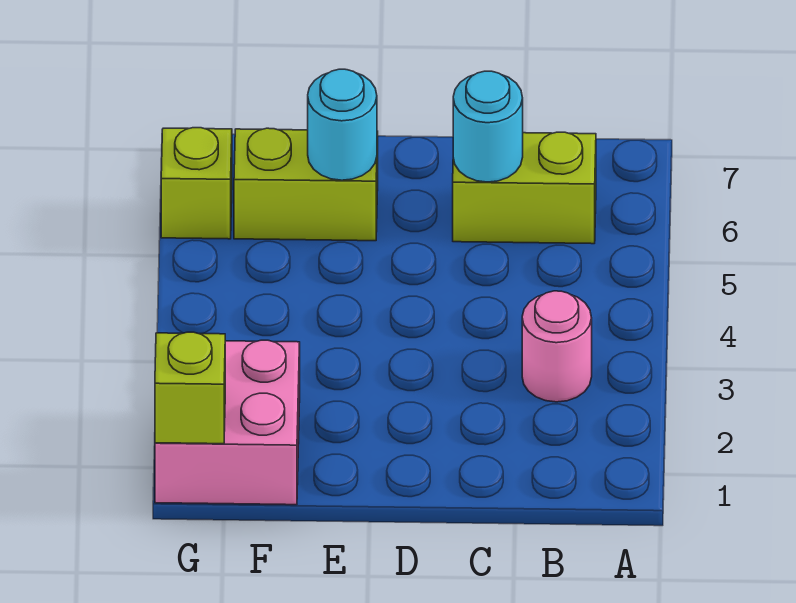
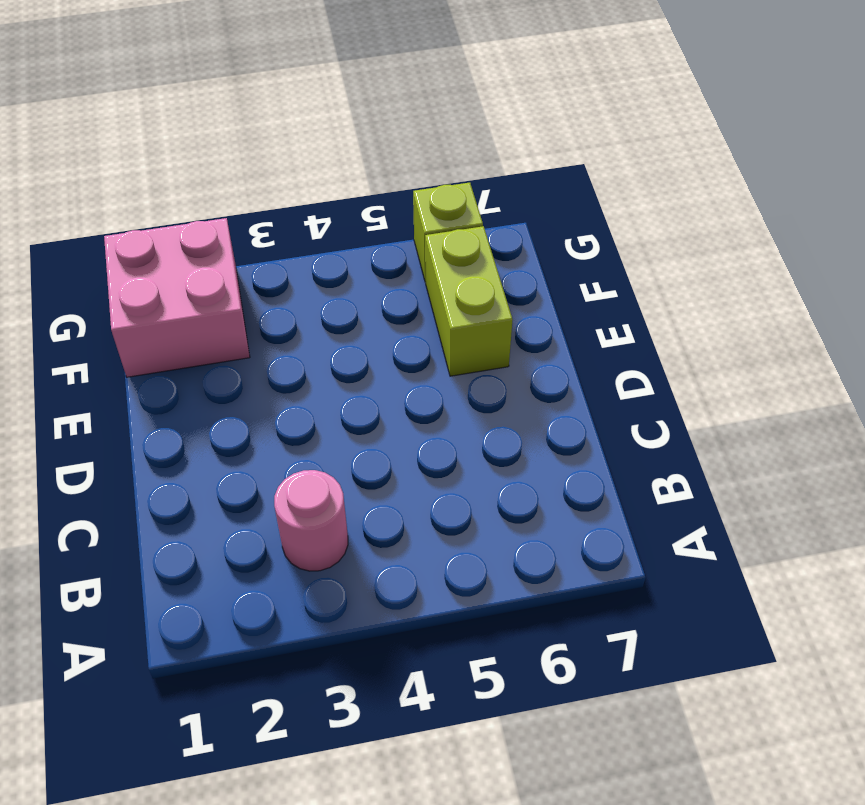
none -> lime brick B6:C6 level 1
none -> cyan round brick C6 level 2

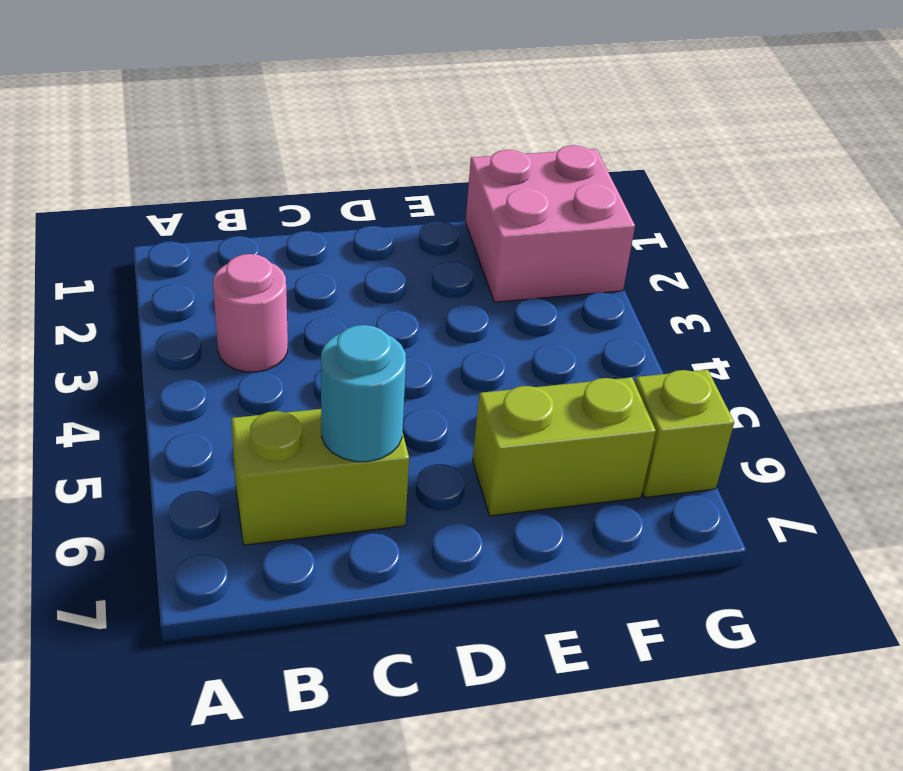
none -> cyan round brick E6 level 2
none -> lime brick G1 level 2

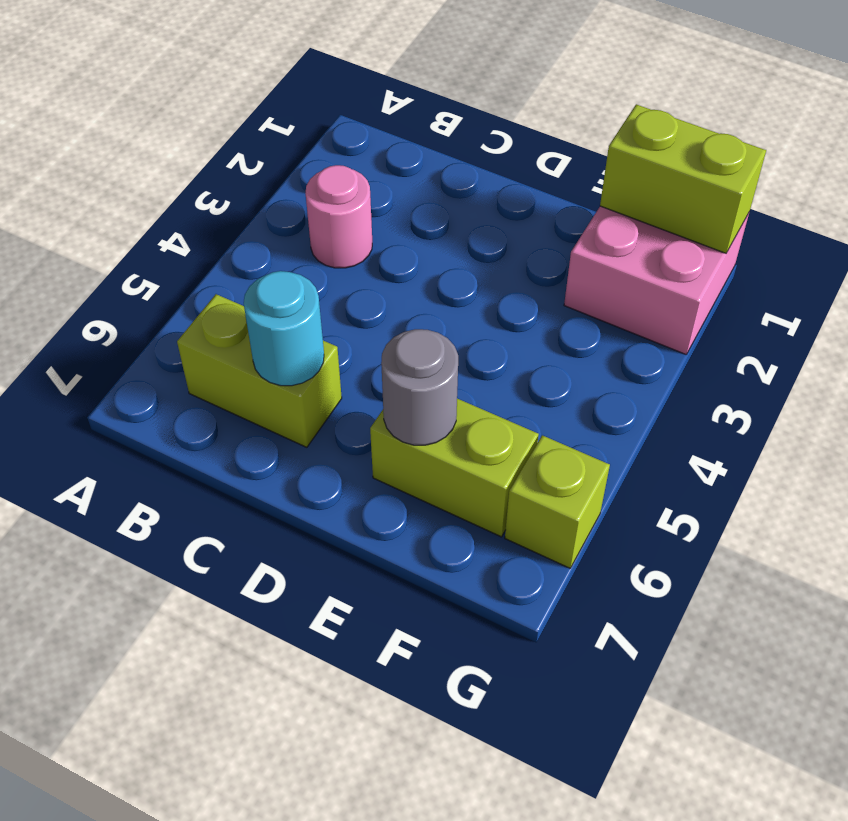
grey round brick E6 level 2 -> cyan round brick E6 level 2
lime brick F1:G1 level 2 -> lime brick G1 level 2

